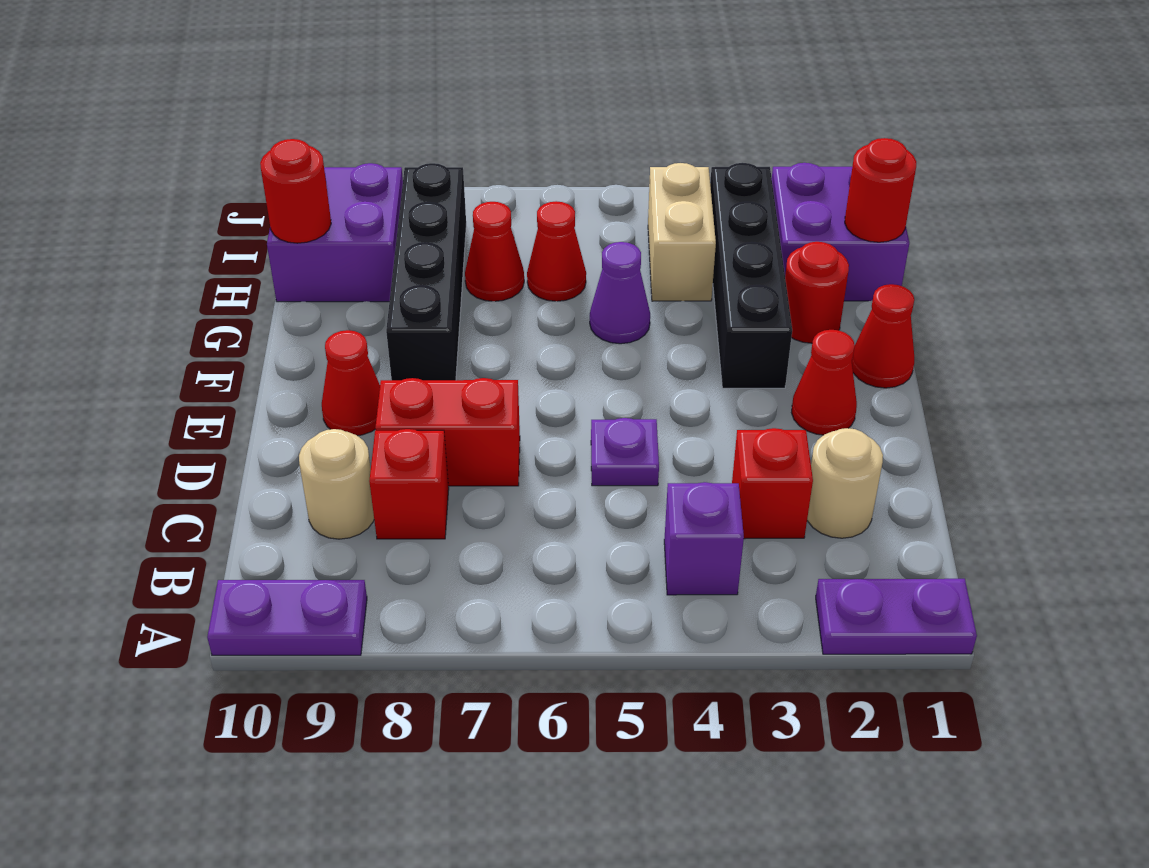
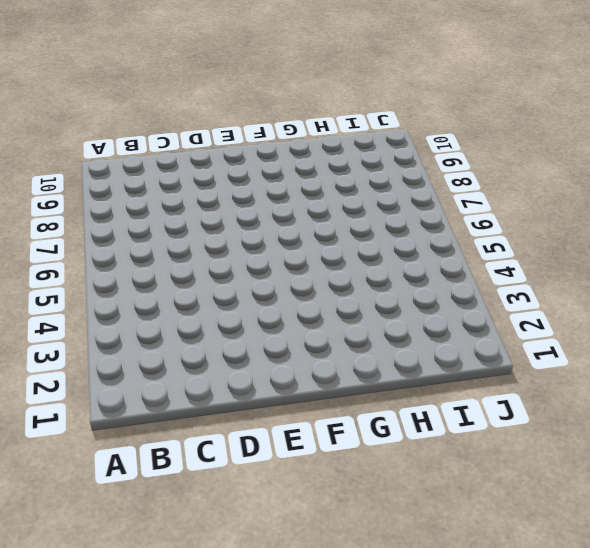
none -> purple plate A1:A2 level 1
none -> purple plate A9:A10 level 1
none -> purple brick B4 level 1

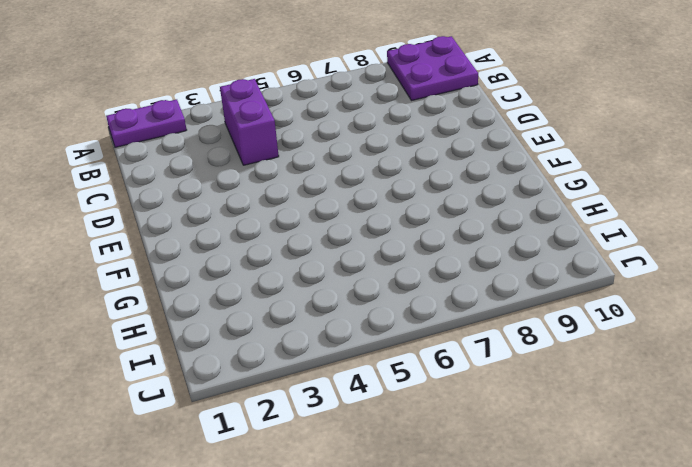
purple plate A9:B10 level 1 -> purple plate A9:A10 level 1
purple brick B4:C4 level 1 -> purple brick B4 level 1
none -> tan round brick C2 level 1
none -> red brick C3 level 1
none -> red brick C8 level 1

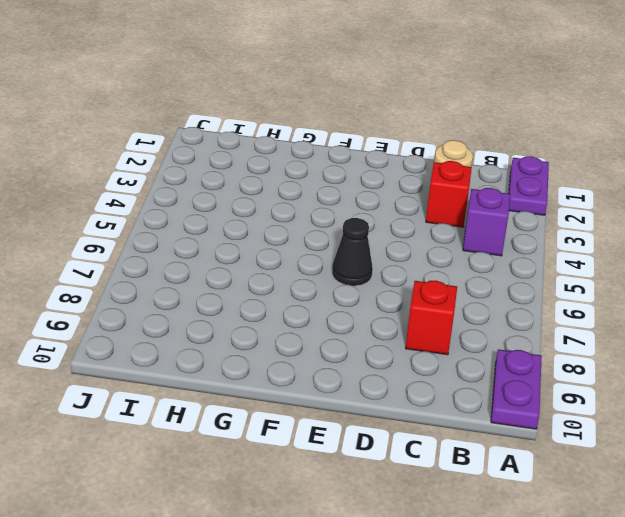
black cone E6 level 1 -> none
none -> tan round brick C9 level 1
none -> purple plate D5 level 1
none -> red brick D7:D8 level 1

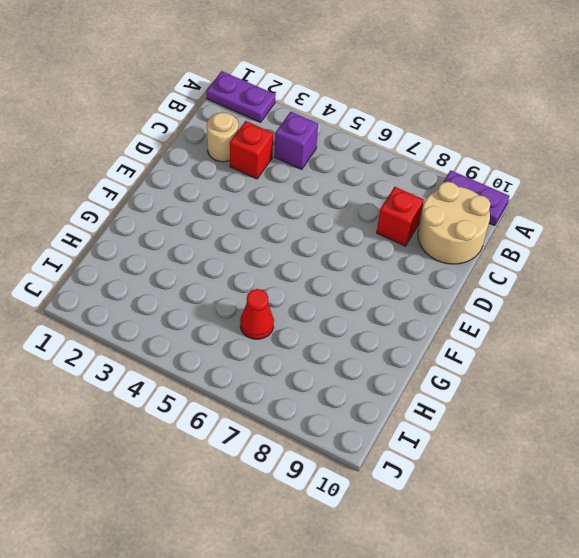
tan round brick B9:C10 level 1 -> tan round brick C9 level 1
none -> purple plate D5 level 1
none -> red brick D7:D8 level 1
none -> red cone E2 level 1

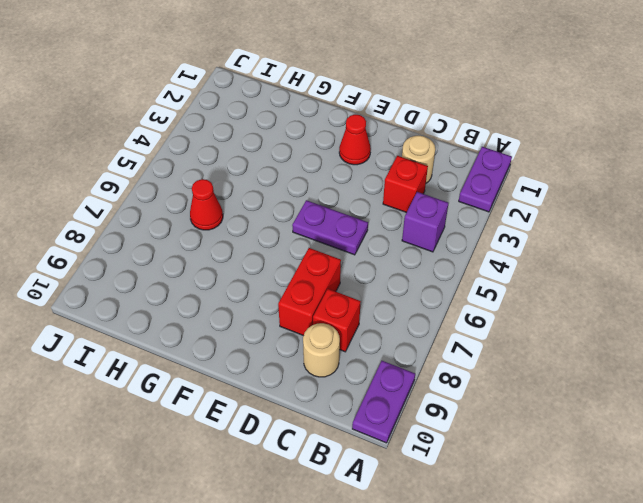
purple plate D5:E5 level 1 -> purple plate D5 level 1
none -> red cone E9 level 1
none -> red cone F1 level 1
none -> black brick F3:I3 level 1

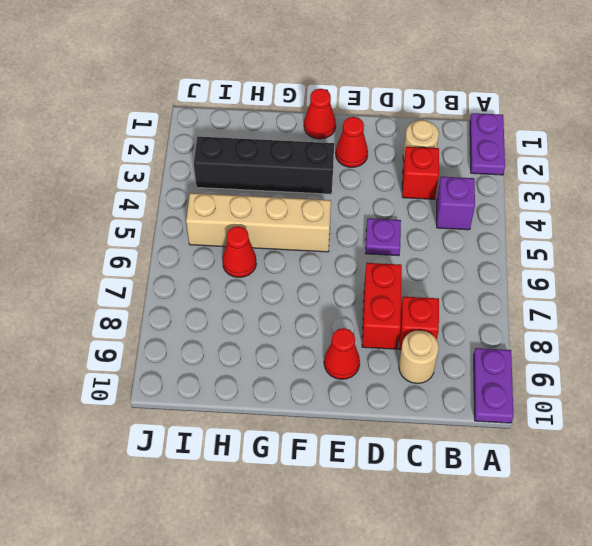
tan brick F5:I5 level 1 -> purple cone G5 level 1
none -> black brick F8:I8 level 1
none -> red round brick G2 level 1
none -> purple brick H1:I2 level 1

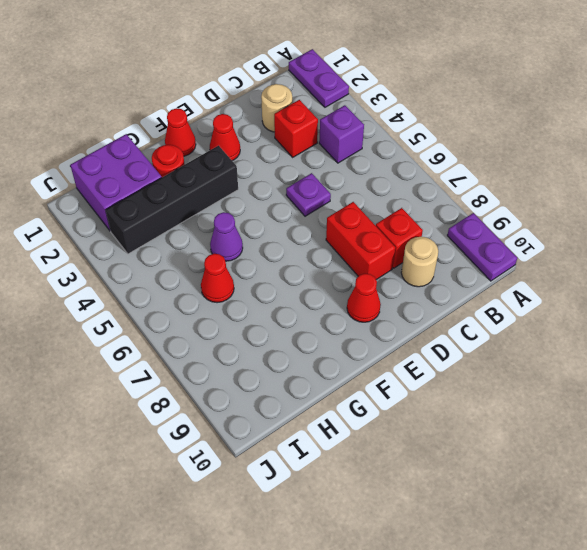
none -> black brick F8:I8 level 1
none -> tan brick H4:I4 level 1
none -> red cone H7 level 1

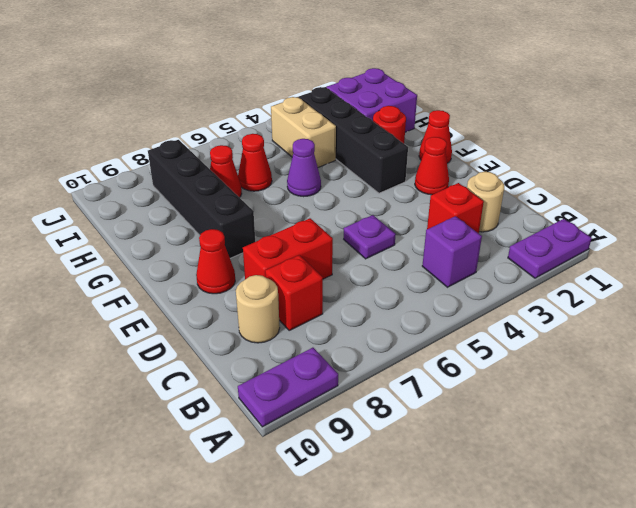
none -> purple brick H9:I10 level 1
none -> red round brick H1 level 2
none -> red round brick H10 level 2

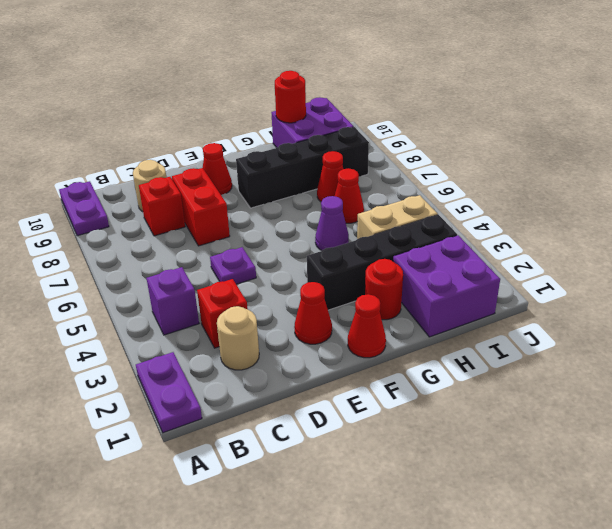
none -> red round brick H1 level 2

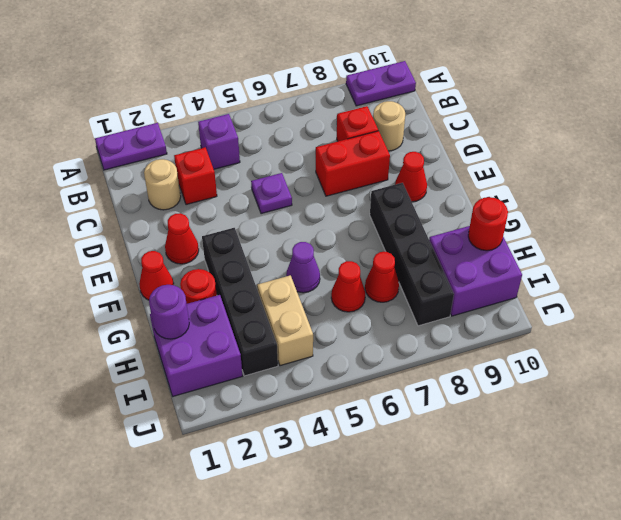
purple round brick H1 level 2 -> red round brick H1 level 2

